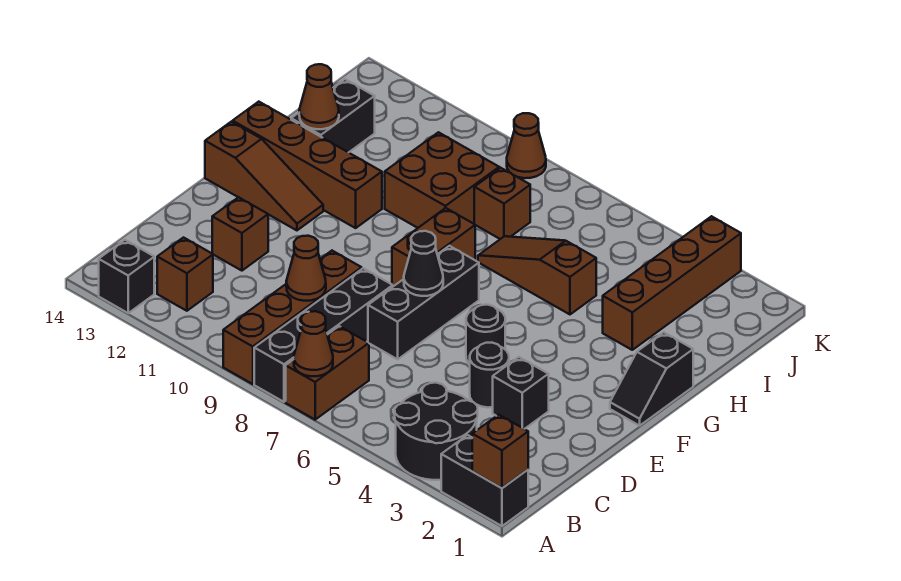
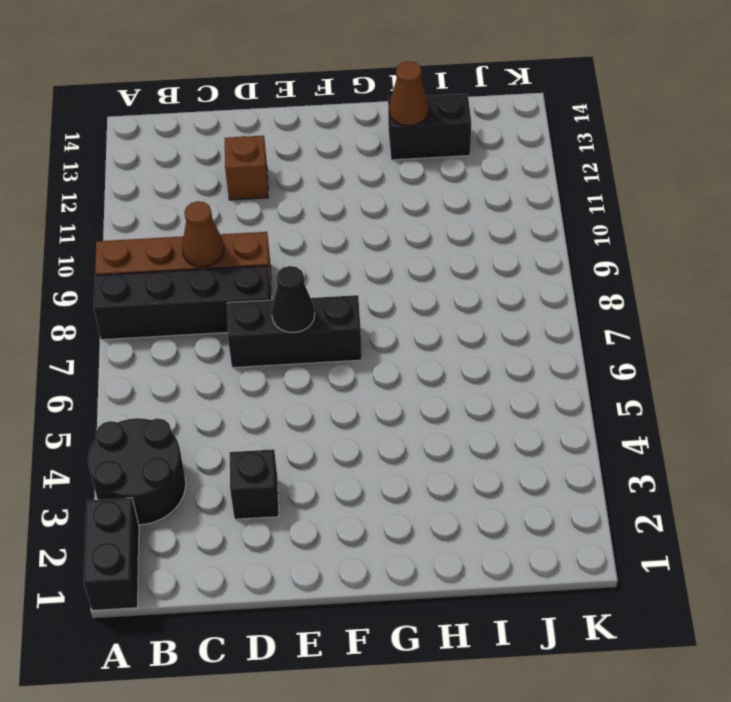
none -> brown brick A7:B7 level 1
none -> black brick A13 level 1
none -> brown brick B12 level 1

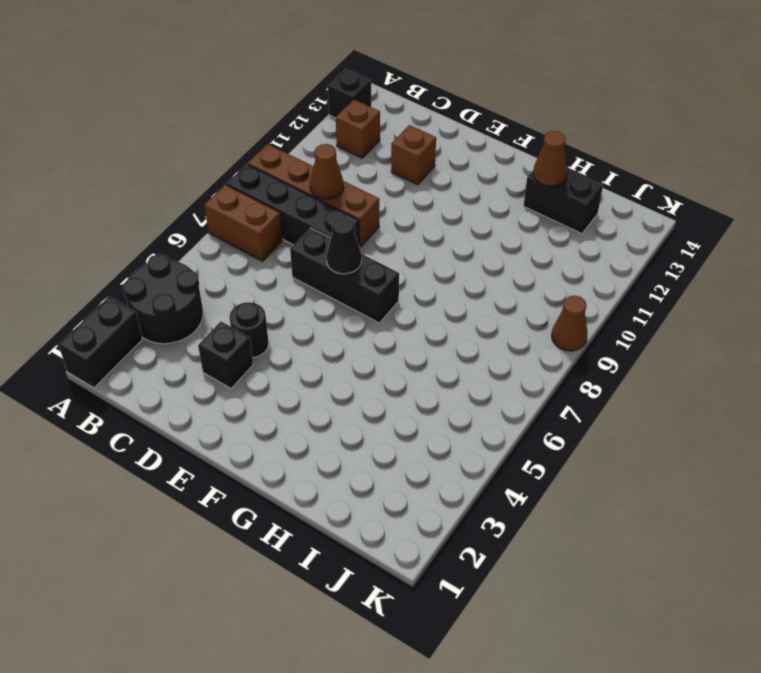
none -> black round brick E5 level 1
none -> black slope F1:G1 level 1 top G
none -> brown brick F8:G8 level 1

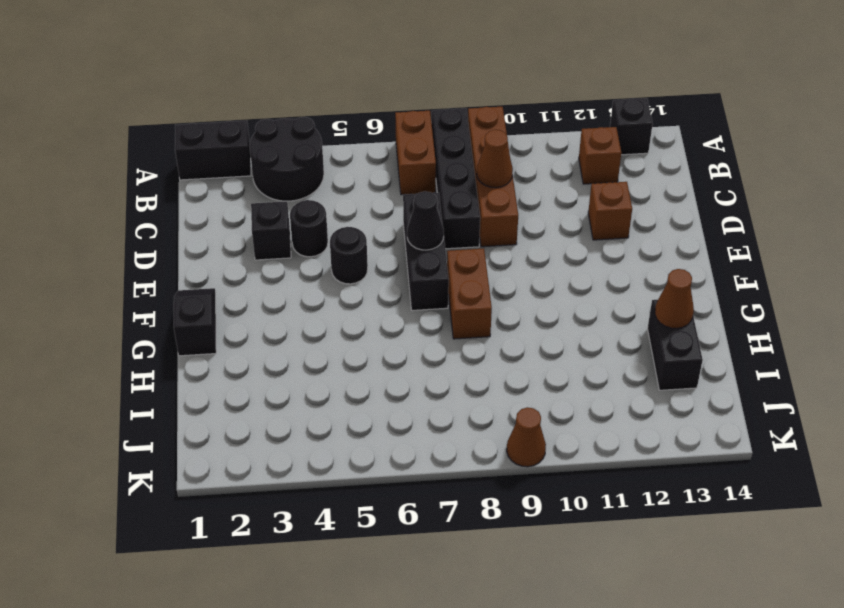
none -> brown slope F12:F14 level 1 top 14
none -> brown brick G11:G14 level 1
none -> brown brick H3:K3 level 1

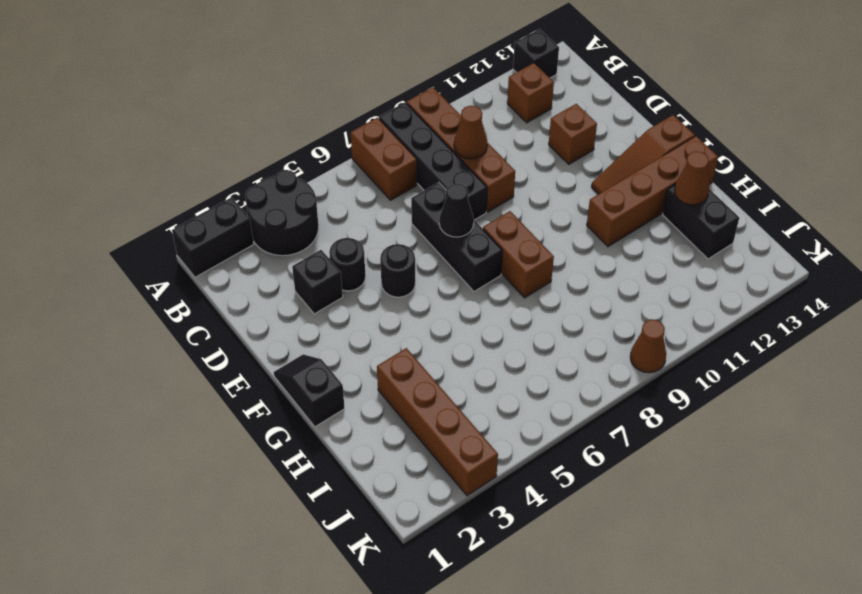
none -> brown slope H5:H7 level 1 top 5
none -> brown brick H9:I10 level 1
none -> brown brick I8 level 1

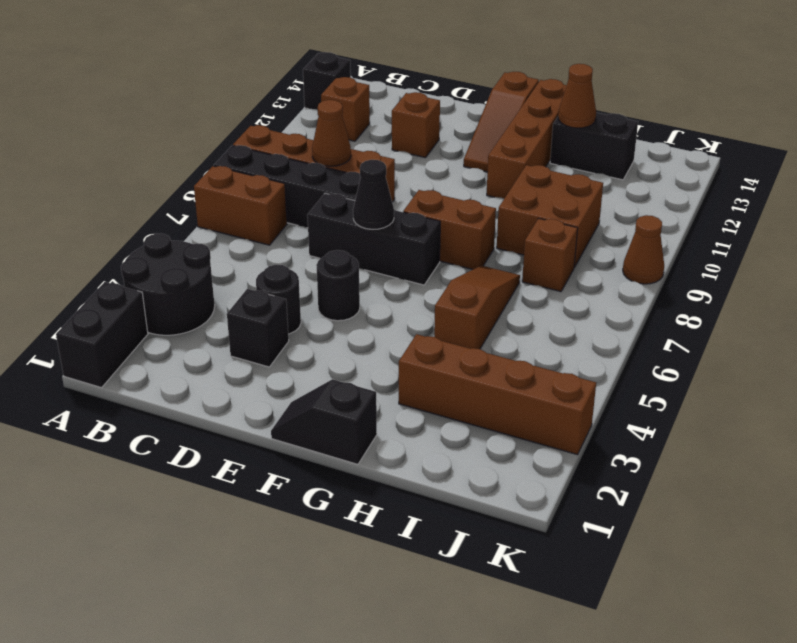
none -> brown brick A1 level 2
none -> brown cone A7 level 2

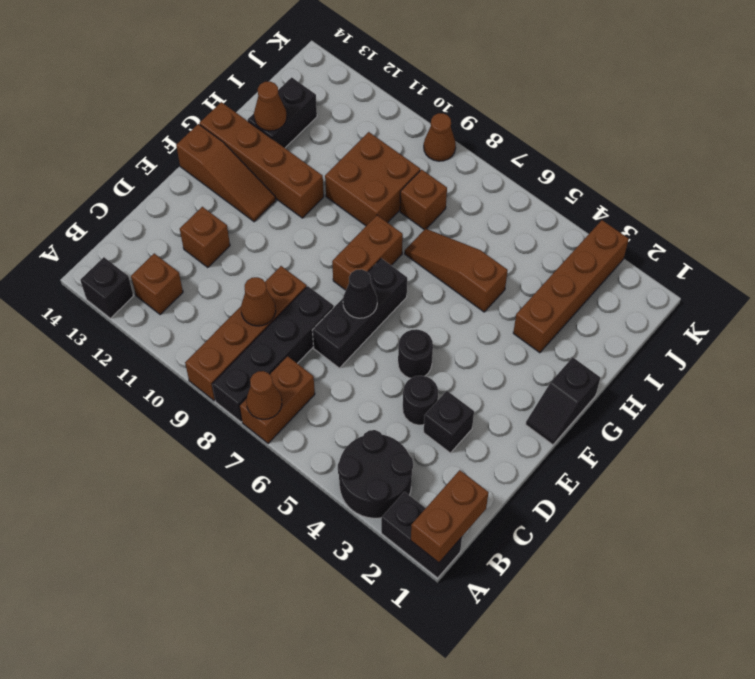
brown brick A1:B1 level 2 -> brown brick A1 level 2

